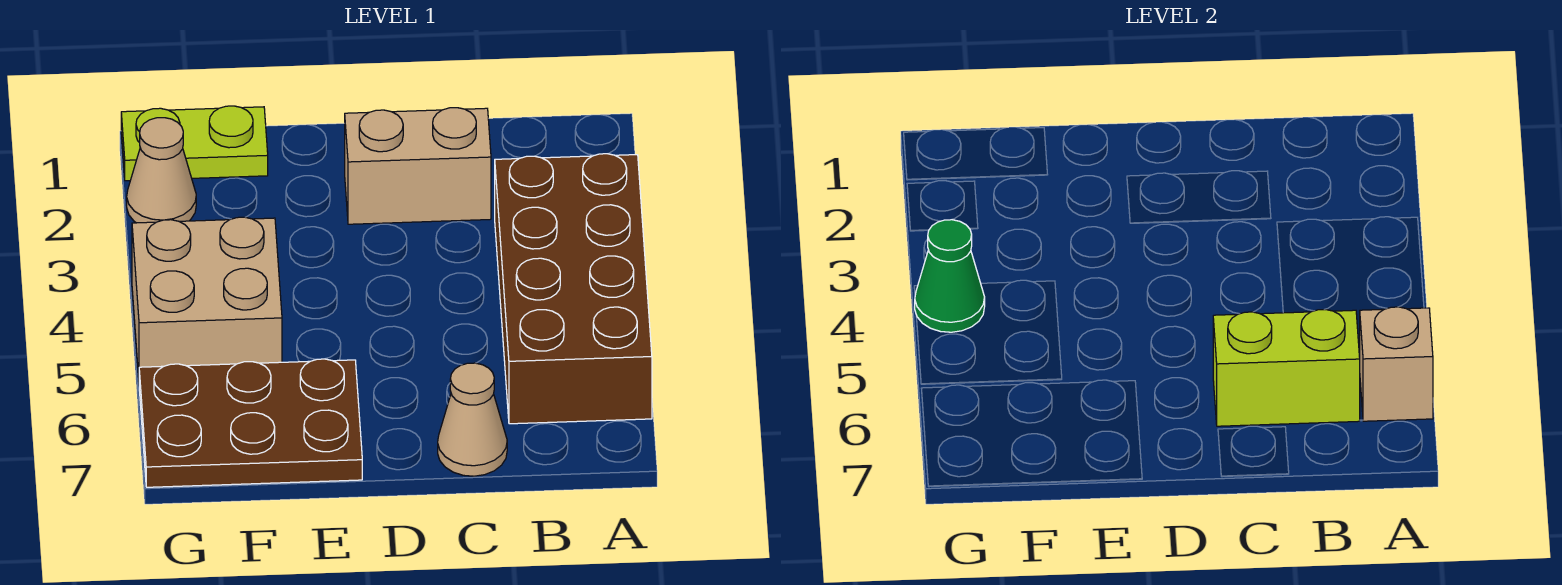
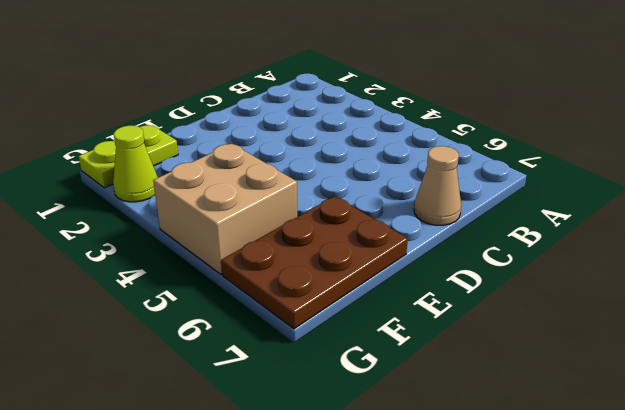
lime cone G2 level 1 -> tan cone G2 level 1
none -> brown brick A3:B6 level 1
none -> tan brick C2:D2 level 1

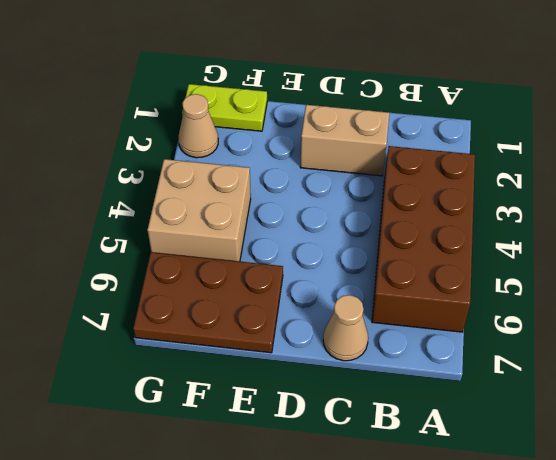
none -> tan brick A6 level 2
none -> lime brick B6:C6 level 2

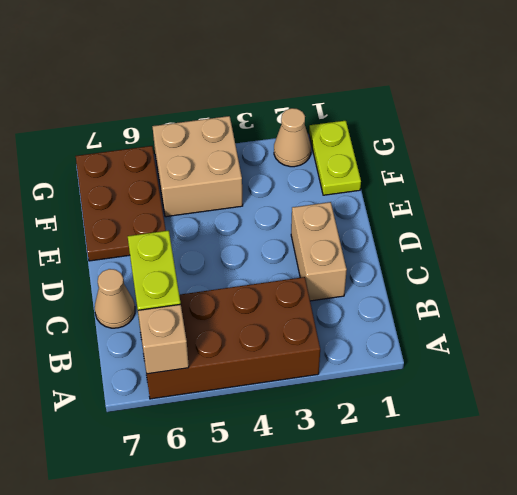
none -> green cone G4 level 2

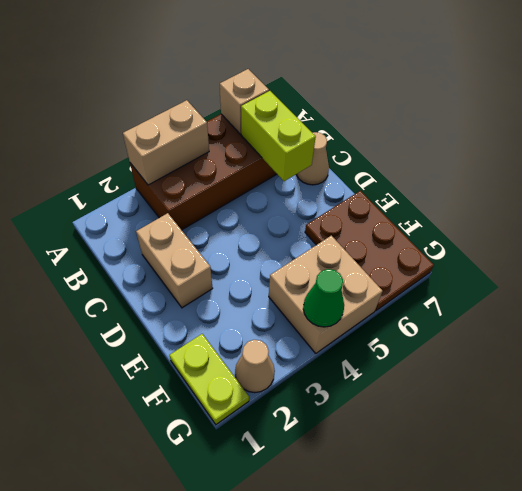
tan brick A3:A4 level 2 -> none

